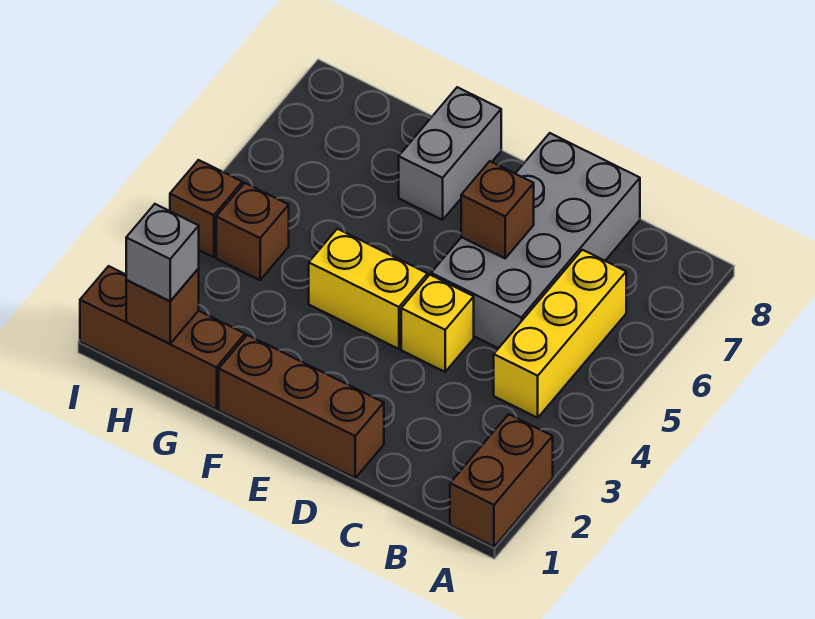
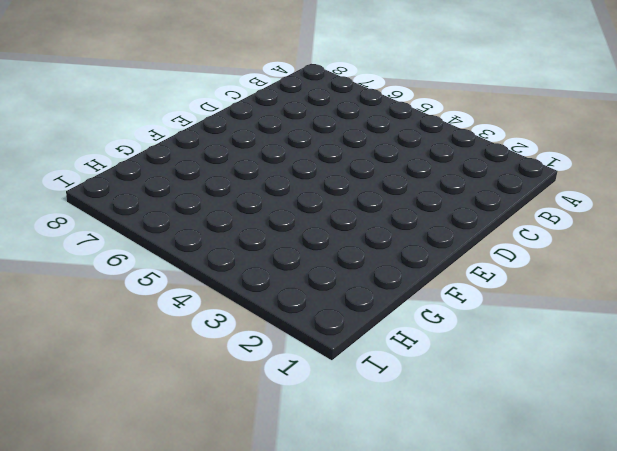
none -> brown brick A1:A2 level 1
none -> yellow brick B4:B6 level 1
none -> grey brick C5:D8 level 1

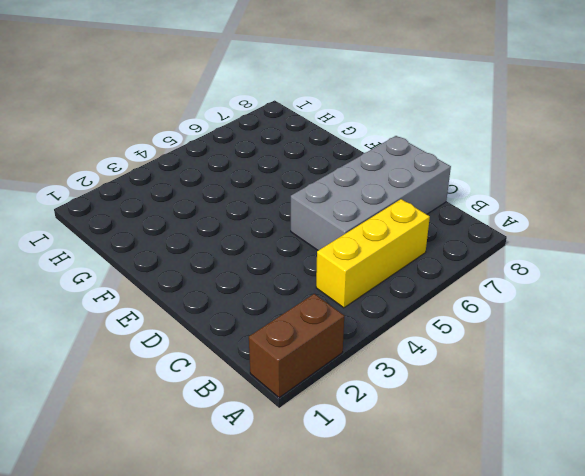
none -> brown brick D1:F1 level 1
none -> yellow brick D4 level 1
none -> yellow brick E4:F4 level 1

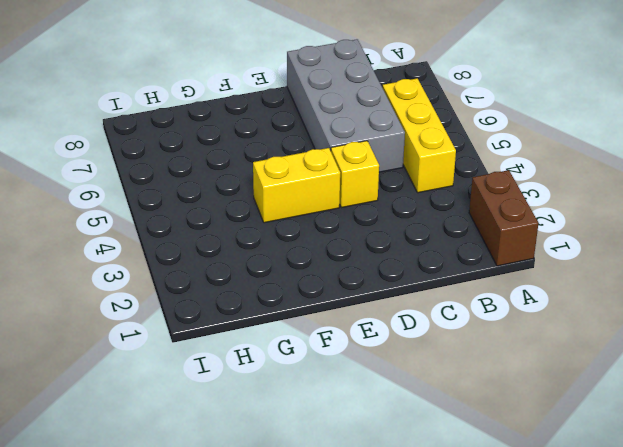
none -> brown brick D1:F1 level 1
none -> grey brick F7:F8 level 1
none -> brown brick G1:I1 level 1

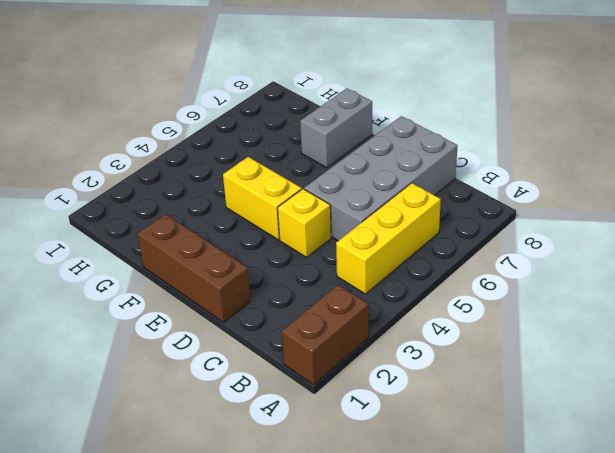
none -> brown brick G1:I1 level 1
none -> brown brick H4 level 1
none -> brown brick I4 level 1

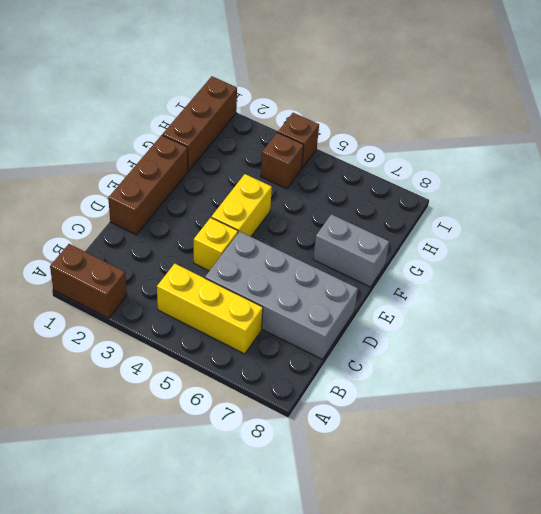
none -> brown brick D6 level 2
none -> brown brick H1 level 2
none -> grey brick H1 level 3

